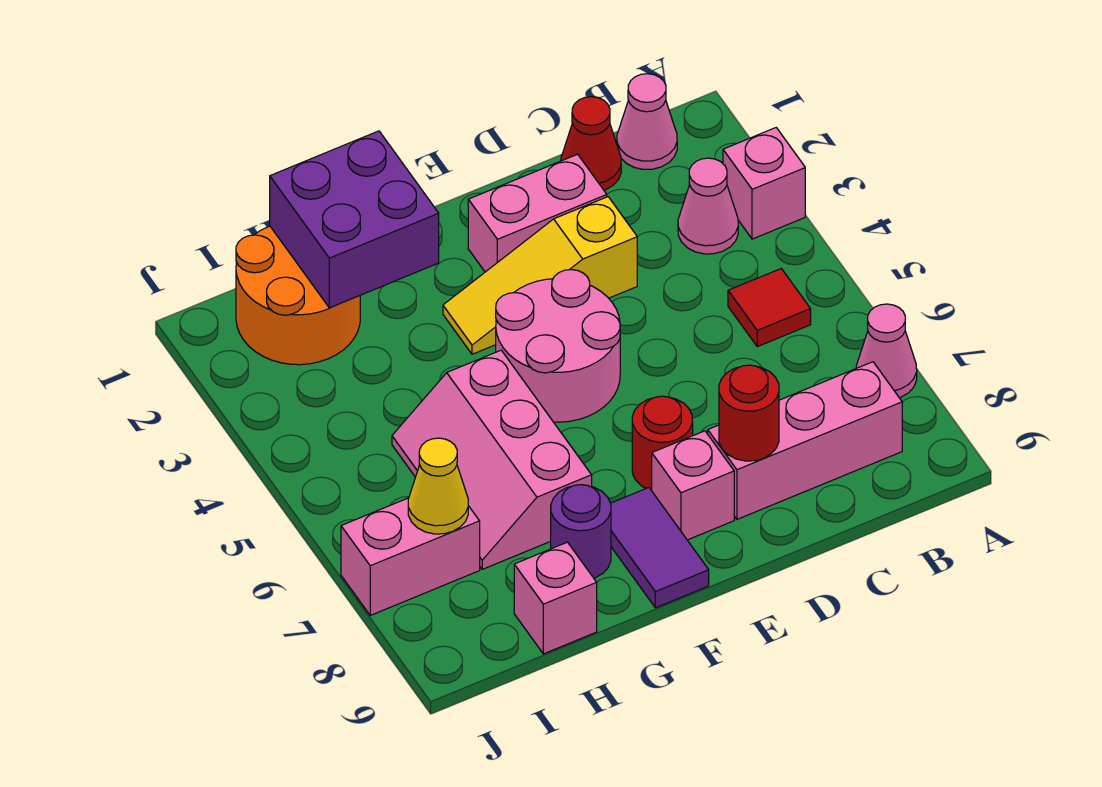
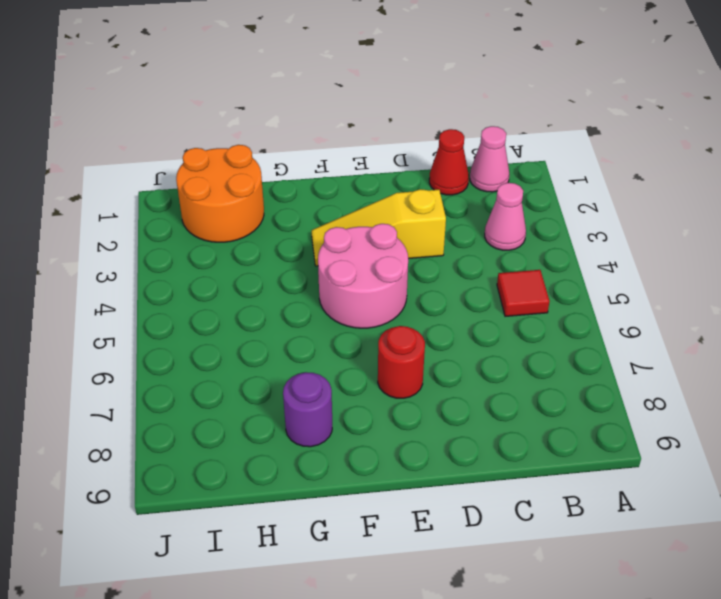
none -> pink brick A3 level 1
none -> pink cone A7 level 1
none -> pink brick B8:D8 level 1

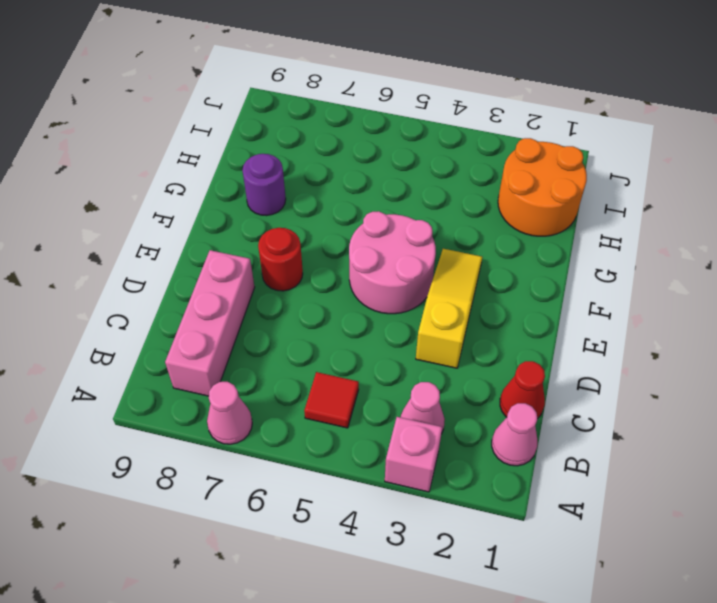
none -> pink brick D2:E2 level 1
none -> pink brick E8 level 1
none -> purple tile F8:F9 level 1

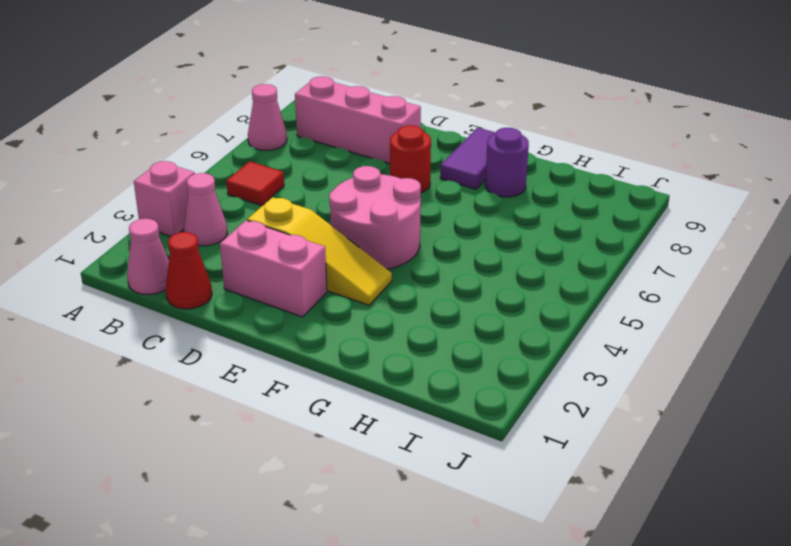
none -> pink brick E8 level 1
none -> pink slope G5:H7 level 1 top G
none -> orange round brick H1:I2 level 1

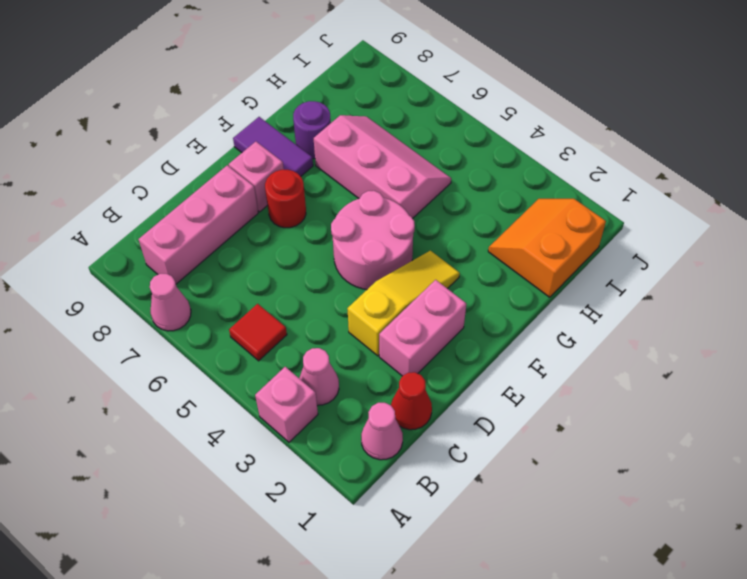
orange slope H1:I2 level 1 top 1 -> orange round brick H1:I2 level 1
none -> pink brick H9 level 1
none -> pink brick I7:J7 level 1
none -> red round brick D8 level 2

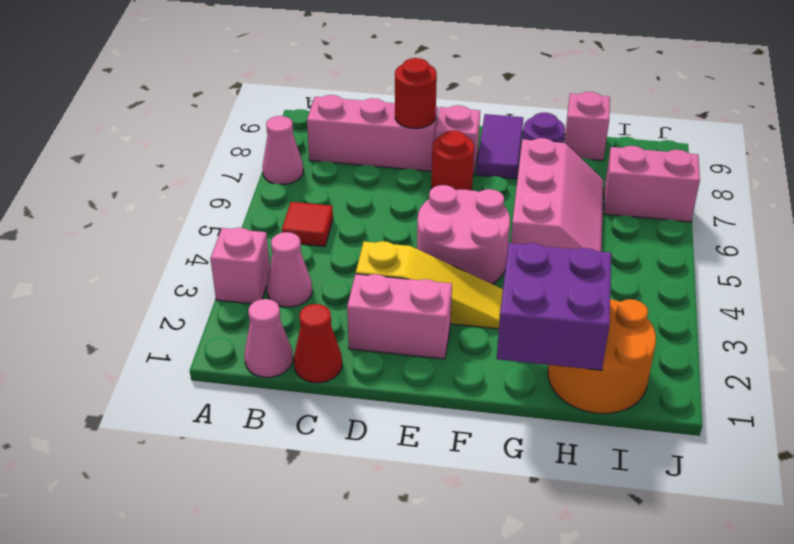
none -> yellow cone I7 level 2

